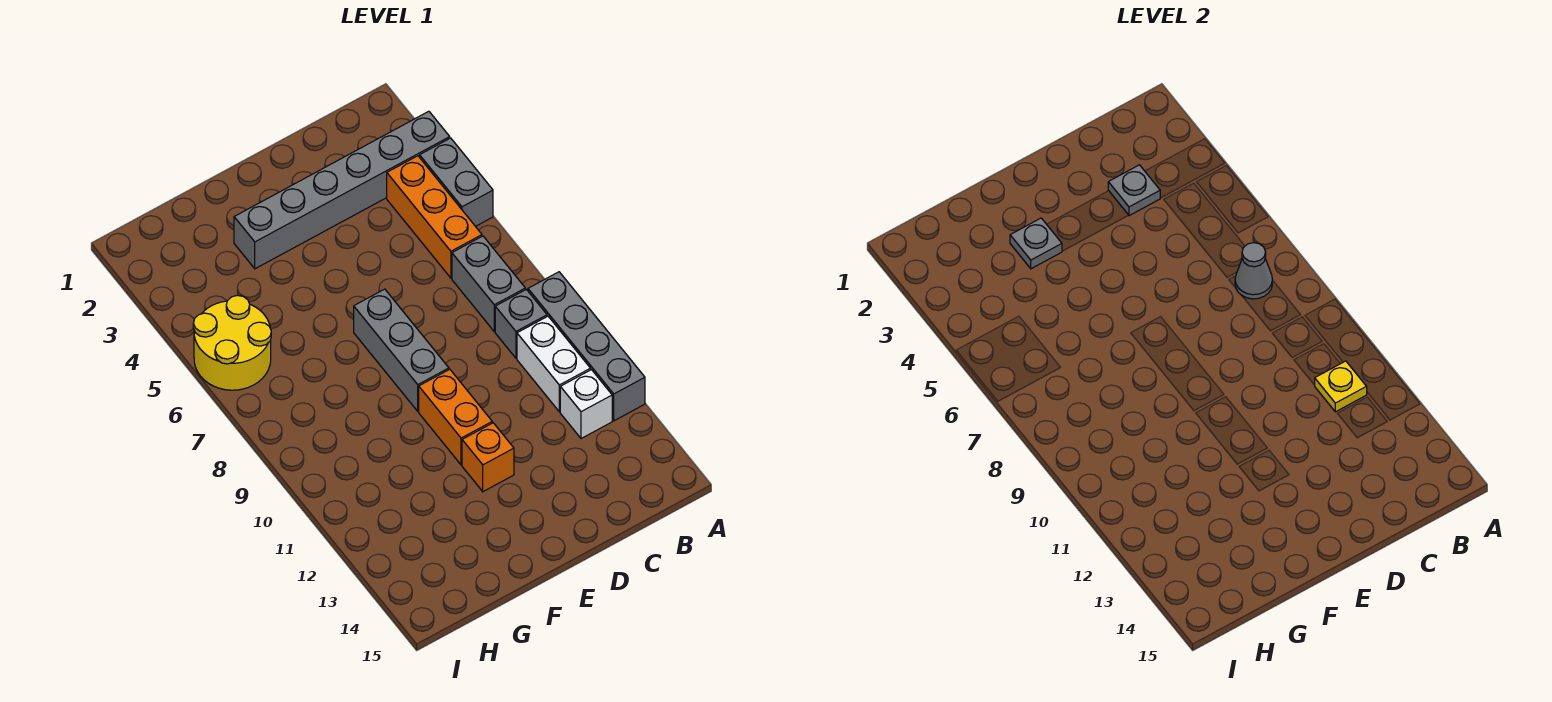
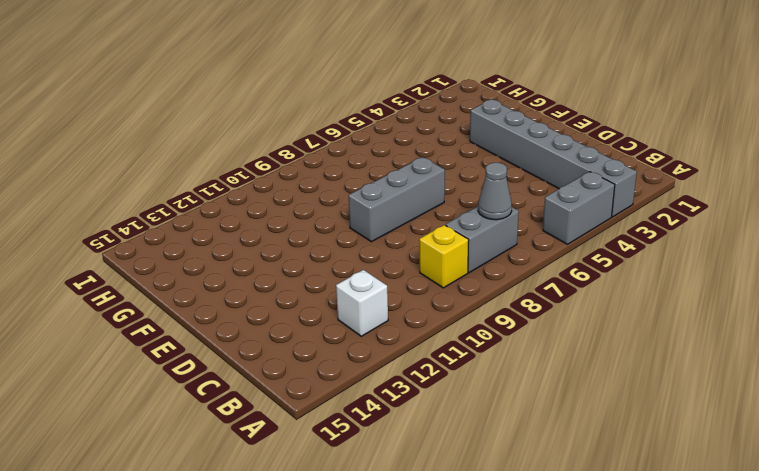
yellow brick B9 level 1 -> grey brick B9 level 1
none -> grey brick A9:A12 level 1
none -> orange brick B4:B6 level 1
none -> white brick B10:B11 level 1

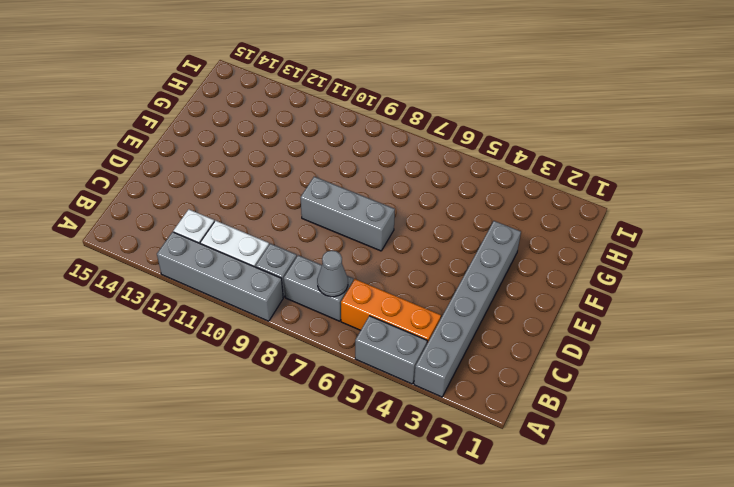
none -> orange brick E10:E11 level 1
none -> orange brick E12 level 1
none -> yellow round brick H5:I6 level 1

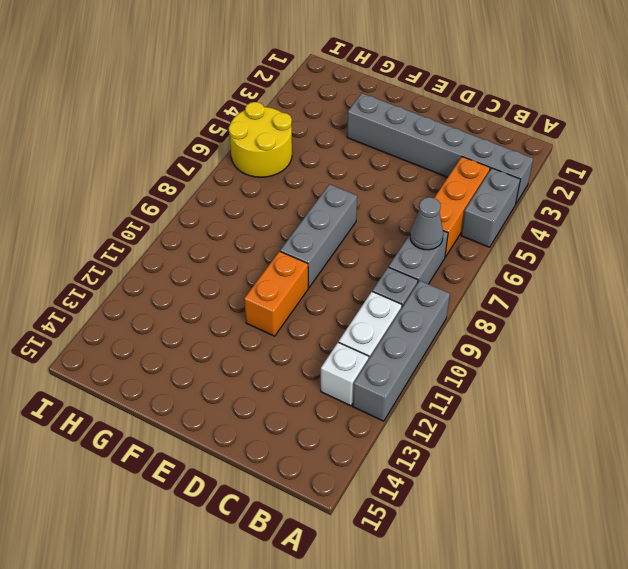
none -> orange brick E12 level 1
none -> yellow plate B11 level 2
none -> grey plate C3 level 2

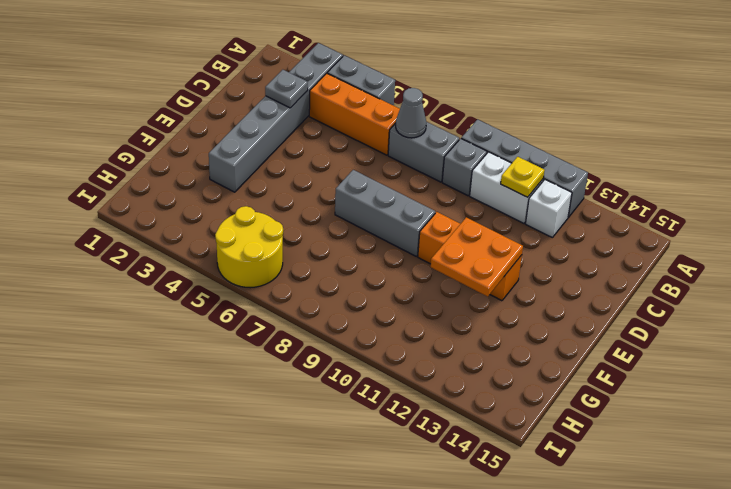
orange plate E11:F12 level 2 -> none
none -> grey plate F3 level 2

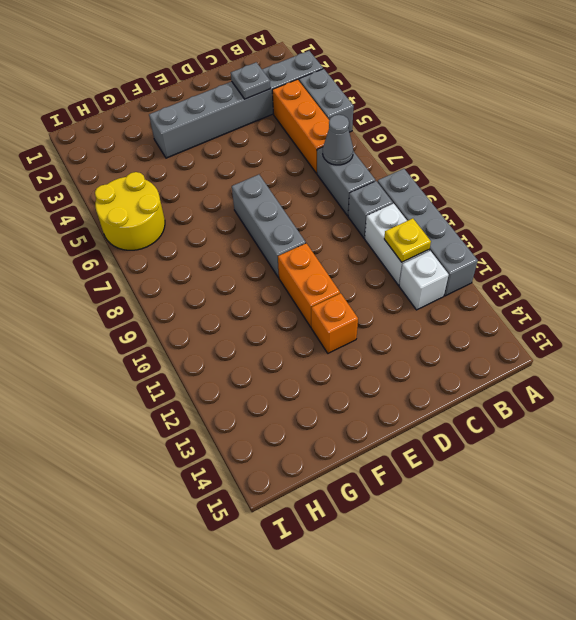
none -> grey plate F3 level 2

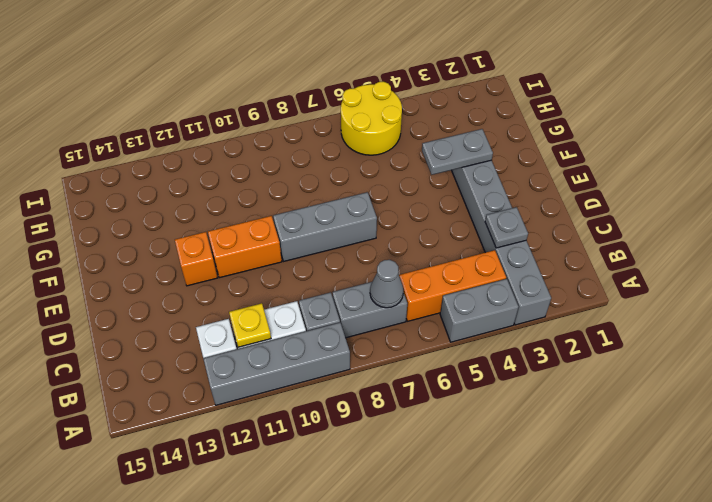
grey plate F3:F4 level 2 -> grey plate F3 level 2

